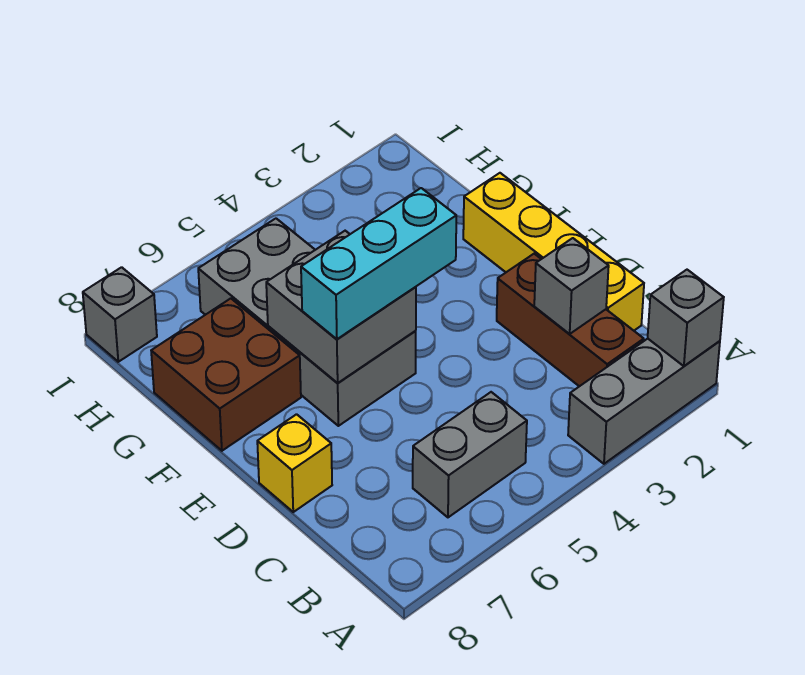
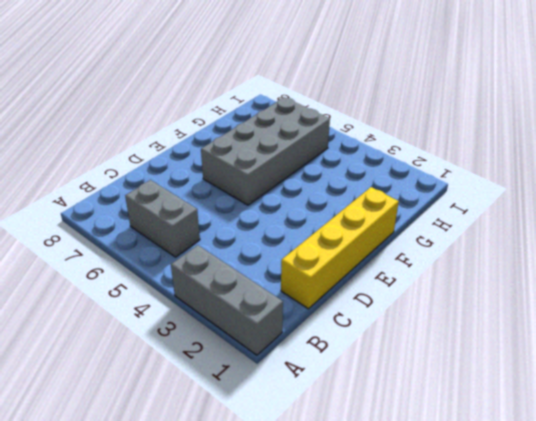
none -> brown brick B2:D2 level 1
none -> yellow brick D8 level 1
none -> brown brick F7:G8 level 1

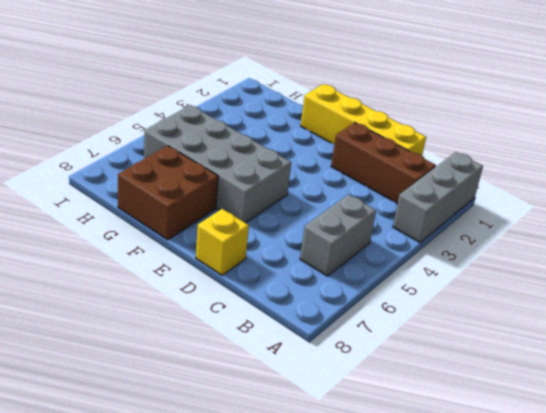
none -> grey brick I8 level 1
none -> grey brick A1 level 2
none -> grey brick C2 level 2

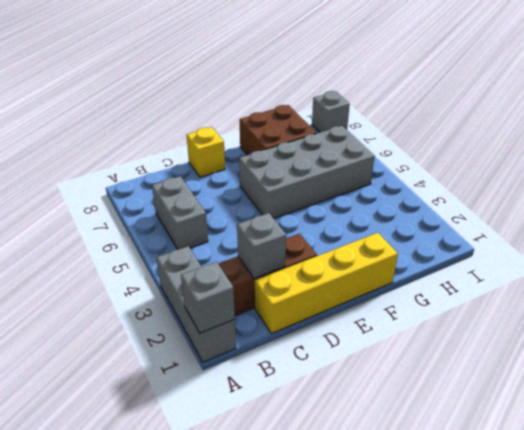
none -> grey brick E5:F6 level 2
none -> cyan brick E4:E6 level 3

